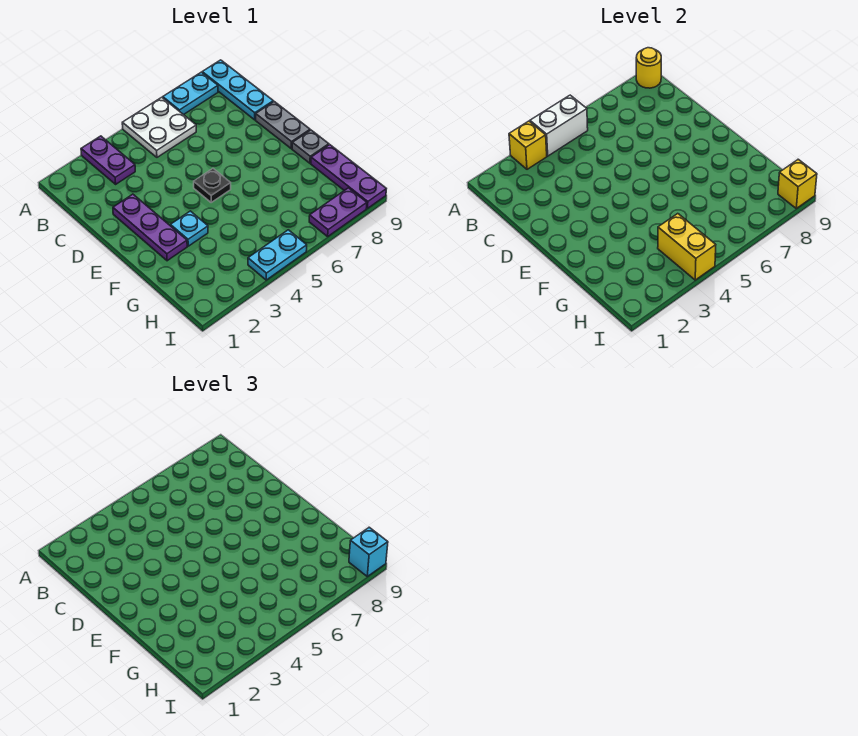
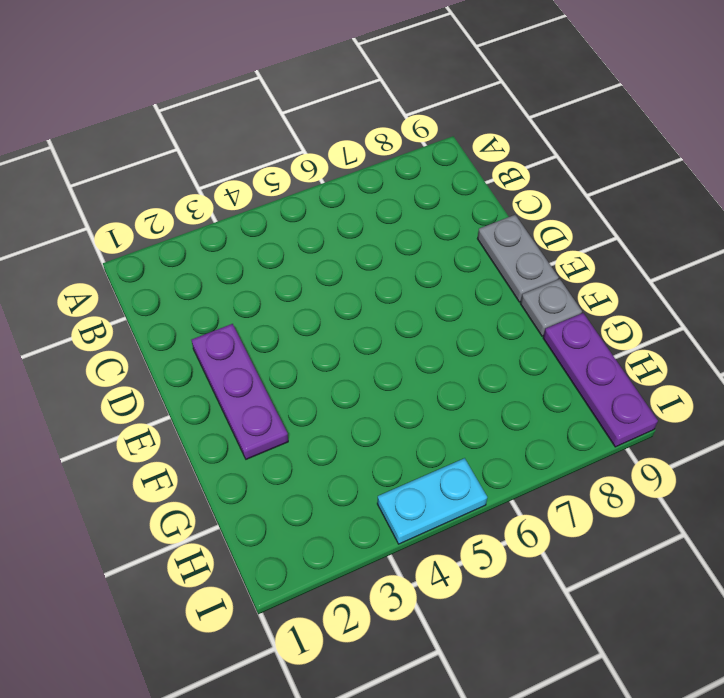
none -> purple plate A3:B3 level 1
none -> white plate A5:B6 level 1
none -> cyan plate A7:A8 level 1

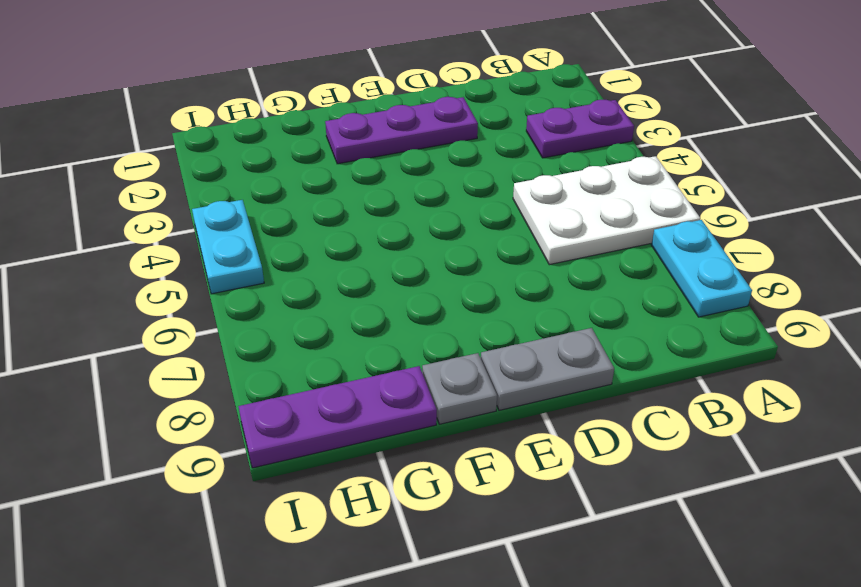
white plate A5:C6 level 1 -> white plate A5:B6 level 1
none -> cyan plate A9:C9 level 1
none -> black plate E5 level 1
none -> cyan plate F3 level 1

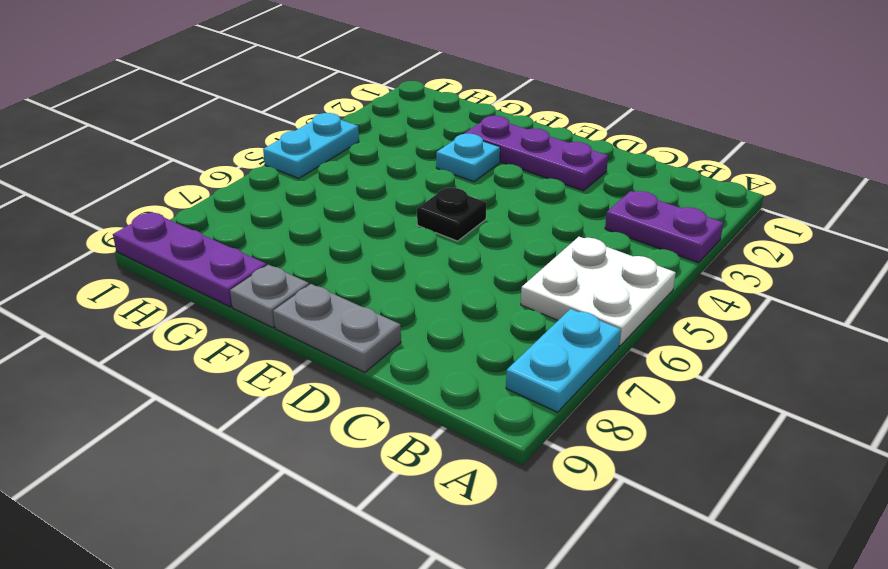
none -> cyan plate A9:C9 level 1
none -> purple plate I7:I8 level 1
none -> yellow brick A3 level 2

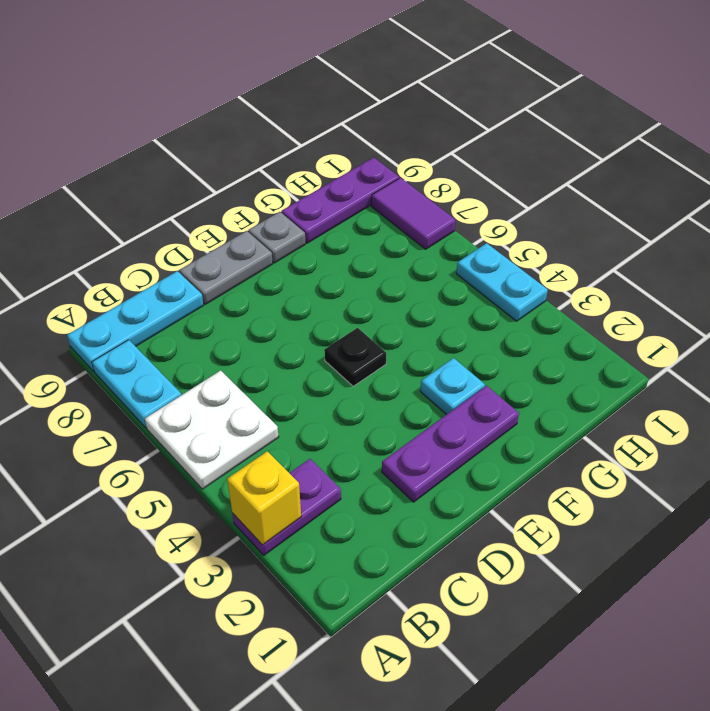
purple tile I7:I8 level 1 -> purple plate I7:I8 level 1
none -> white brick A4:A5 level 2
none -> yellow round brick A9 level 2
none -> yellow brick H4:I4 level 2

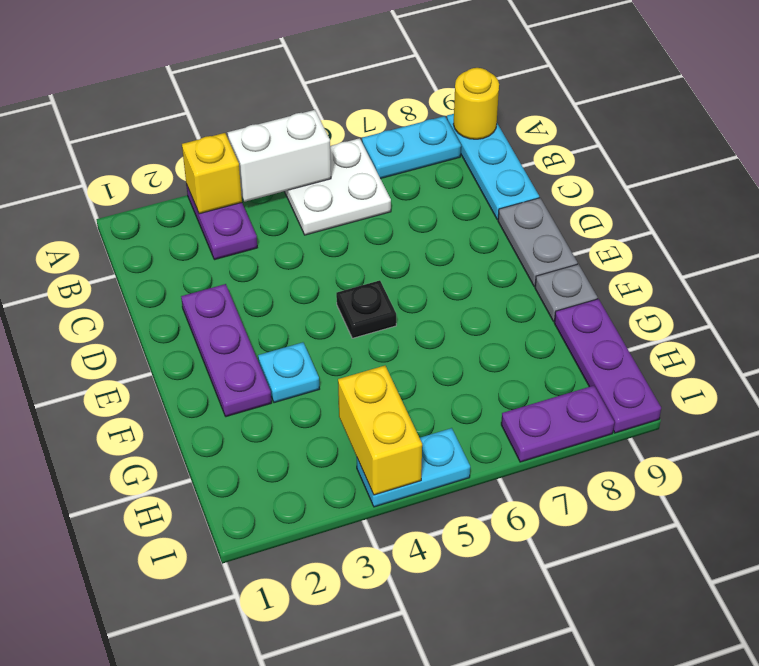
none -> yellow brick I9 level 2
none -> cyan brick I9 level 3

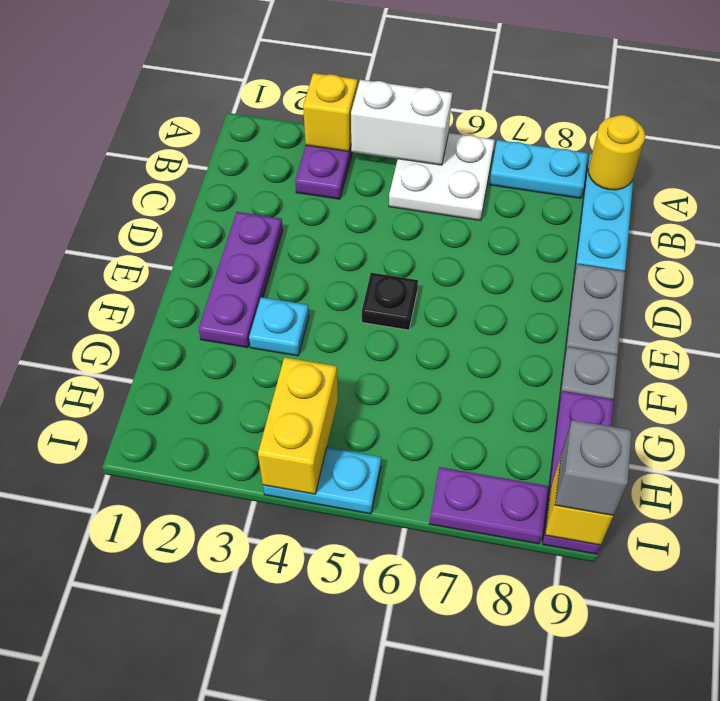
grey brick I9 level 3 -> cyan brick I9 level 3

